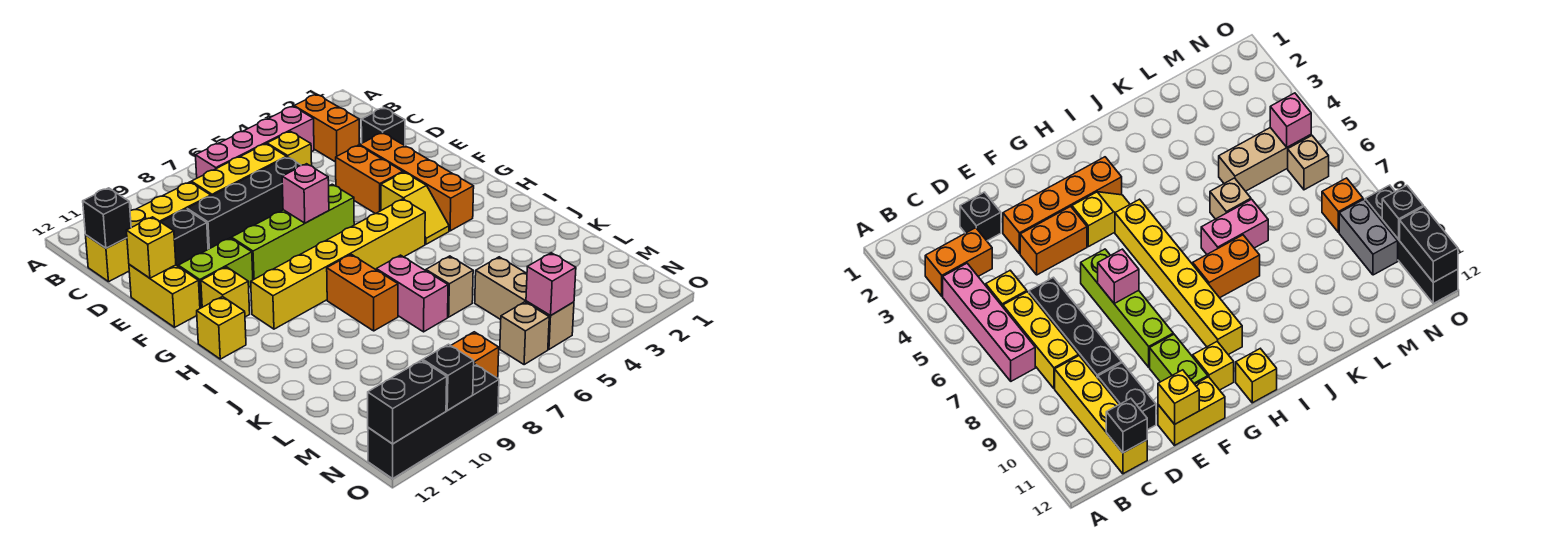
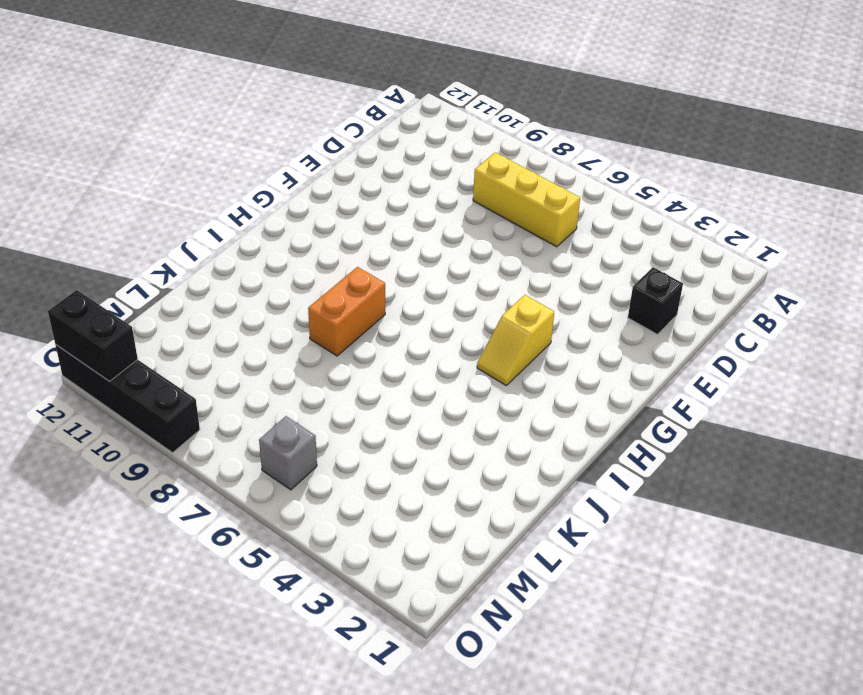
grey brick N6 level 1 -> tan brick N6 level 1
none -> orange brick B3:C3 level 1
none -> pink brick B4:B7 level 1
none -> yellow brick C5 level 1
none -> yellow brick C9:C12 level 1

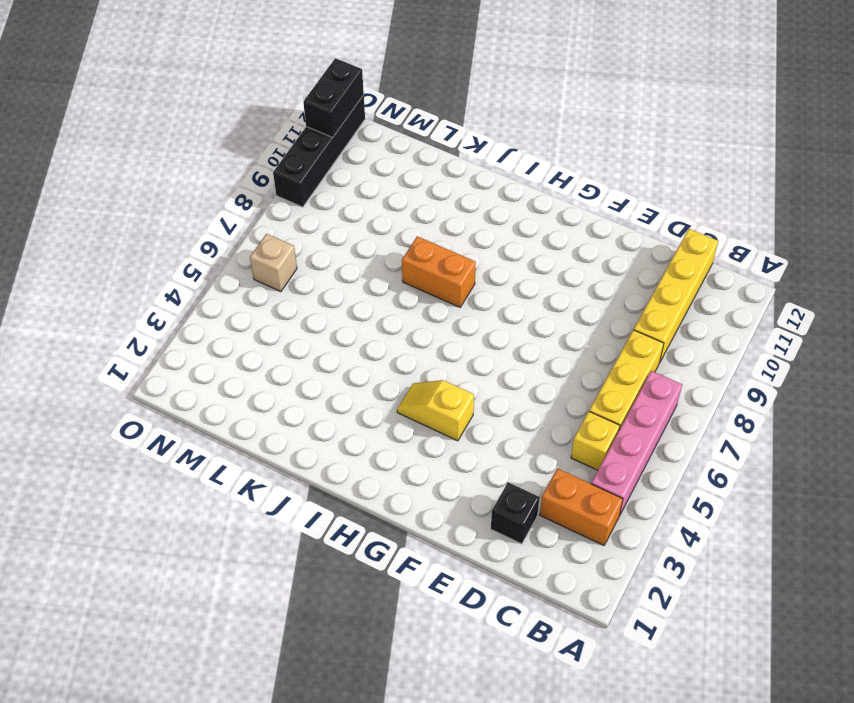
none -> black brick D6:D9 level 1
none -> black brick D10:D11 level 1
none -> orange brick E3:H3 level 1
none -> orange brick E4:F4 level 1

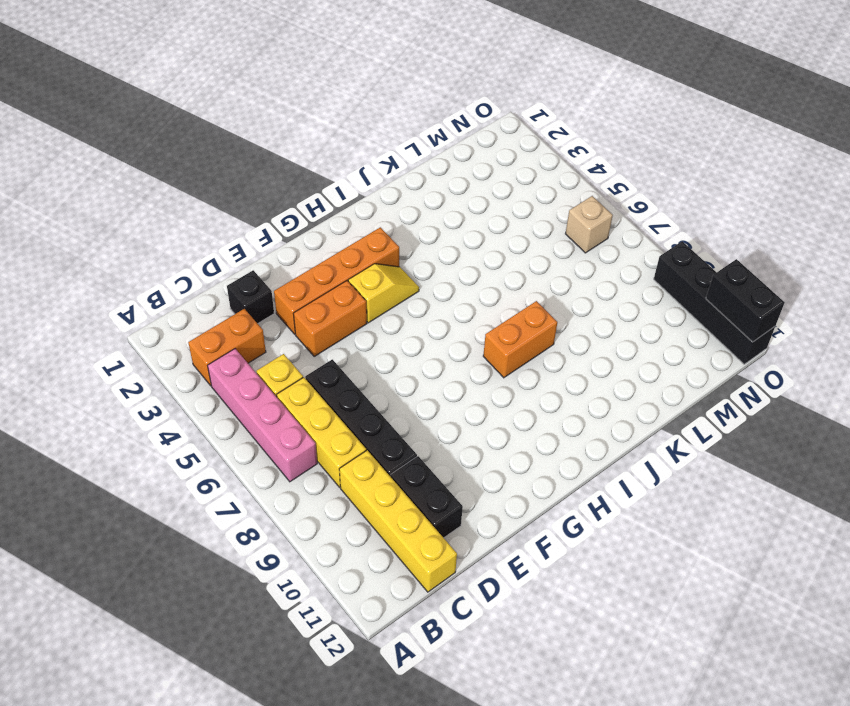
none -> yellow brick E12:F12 level 1
none -> lime brick F6:F9 level 1
none -> lime brick F10:F11 level 1
none -> yellow brick G11 level 1

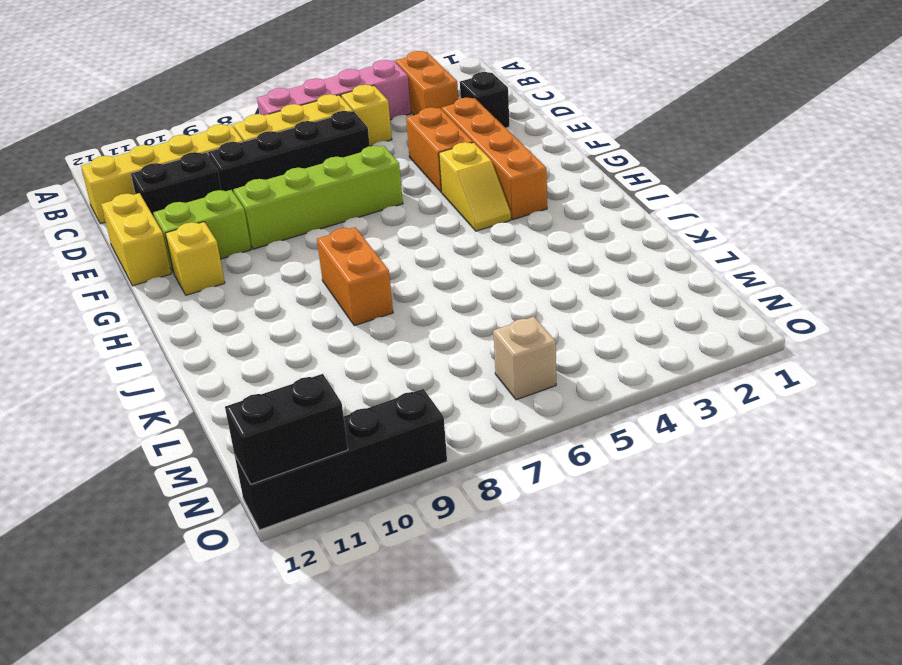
none -> yellow brick H5:H10 level 1
none -> yellow brick H12 level 1
none -> pink brick J7:K7 level 1
none -> tan brick K6 level 1

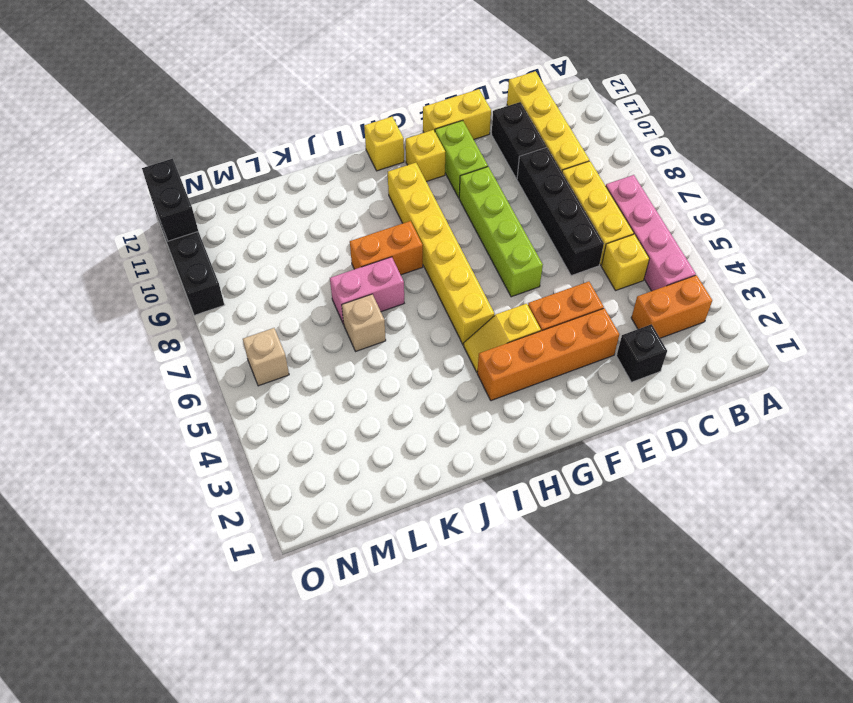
none -> tan brick L5:N5 level 1
none -> orange brick N8 level 1
none -> grey brick N9:N10 level 1
none -> black brick C12 level 2

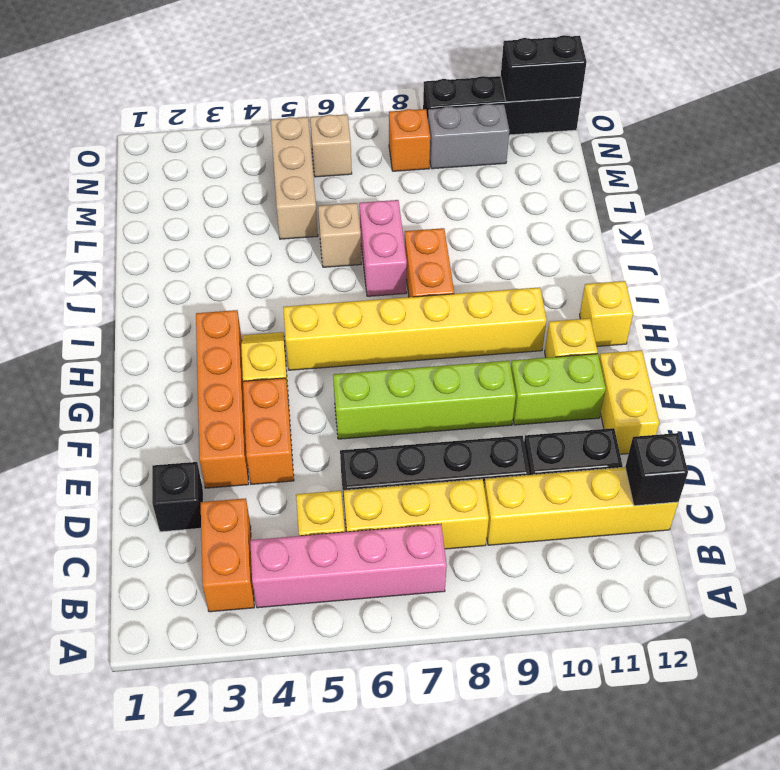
none -> yellow brick E12 level 2
none -> pink brick F7 level 2
none -> pink brick N5 level 2
none -> black brick O10 level 2

